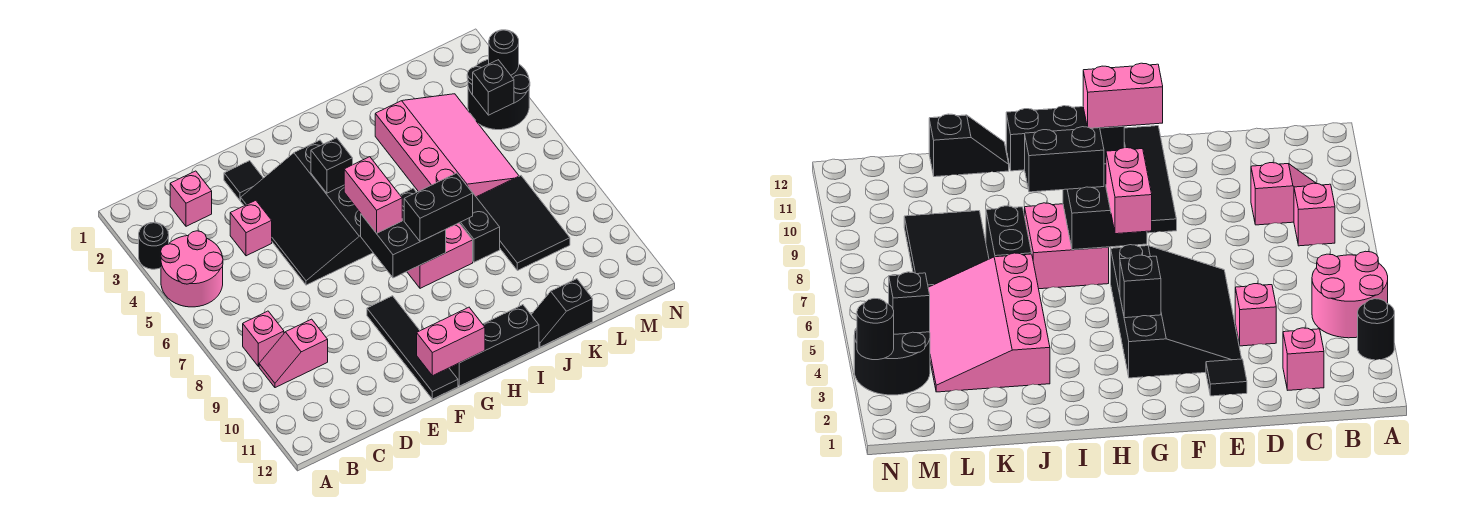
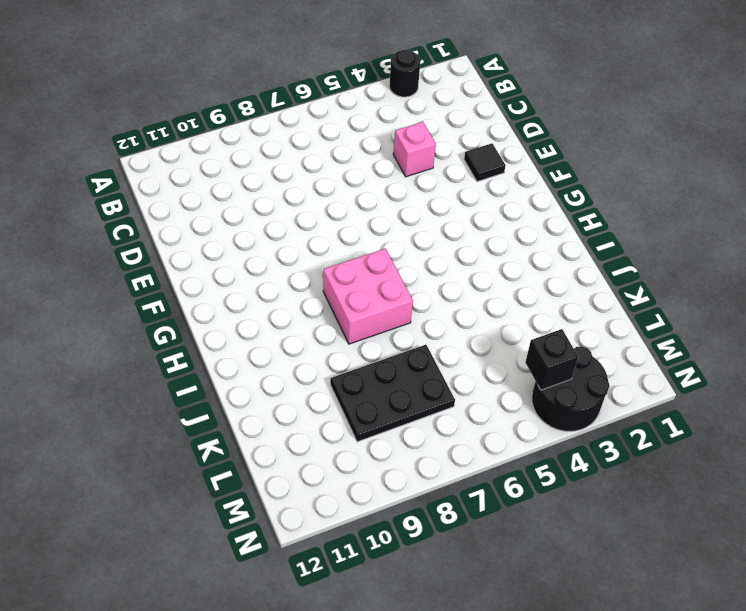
black plate K7:L9 level 1 -> black tile K7:L9 level 1
none -> pink round brick A4:B5 level 1
none -> pink brick B8 level 1
none -> pink slope B9:C9 level 1 top C

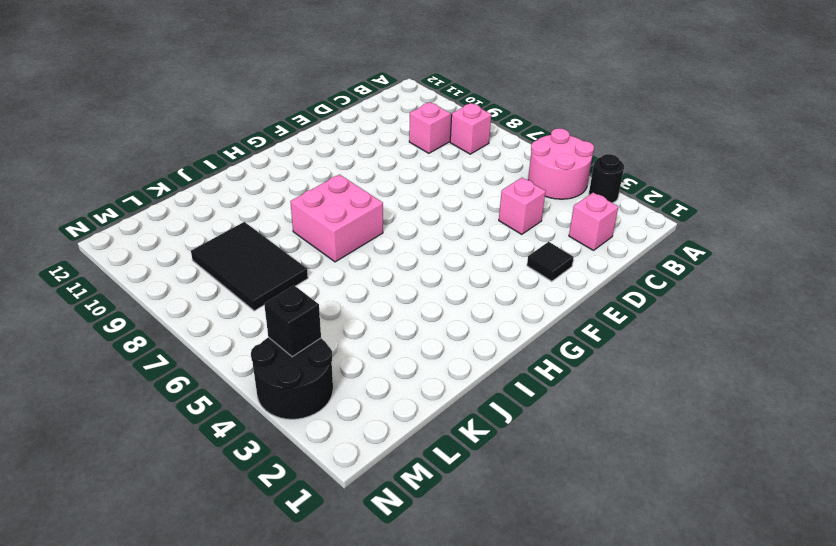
none -> black slope E3:G6 level 1 top G
none -> black tile F9:F12 level 1
none -> black brick G12:I12 level 1

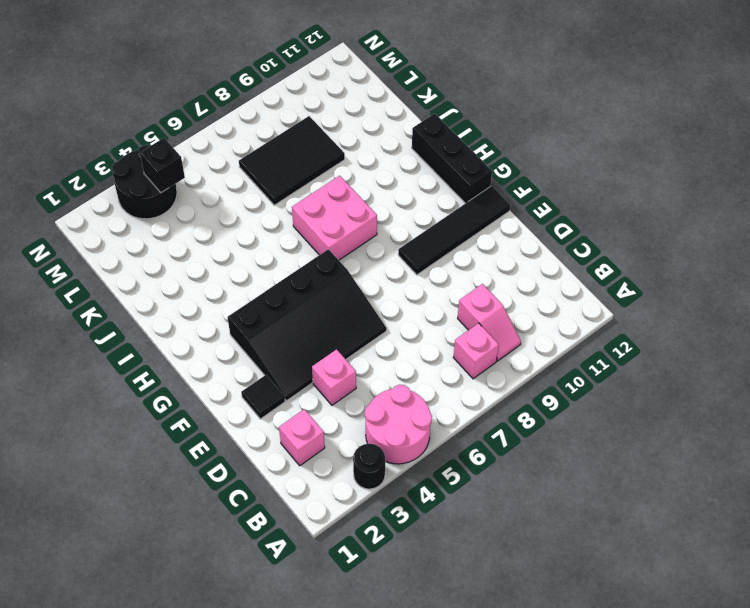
none -> pink slope J3:L6 level 1 top J
none -> black brick J7:J8 level 1
none -> black slope J12:K12 level 1 top K

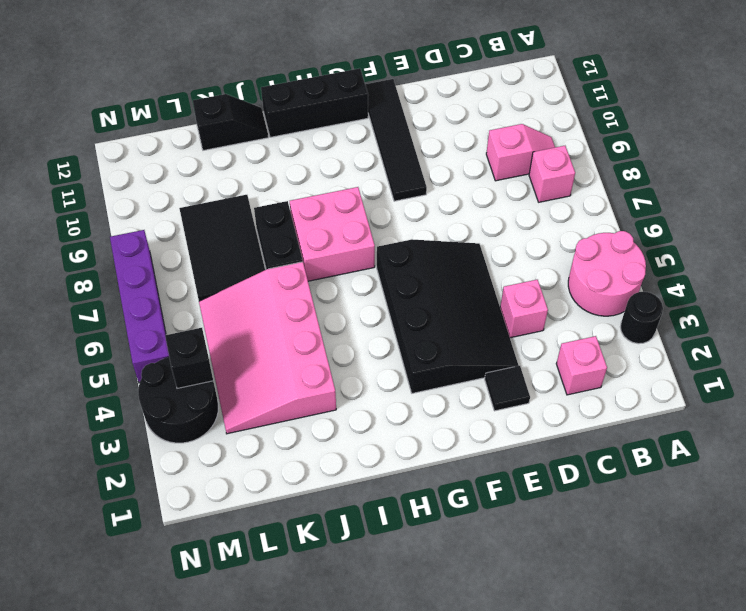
purple brick N5:N8 level 1 -> none
none -> pink brick F12:G12 level 2
none -> black brick G4 level 2
none -> black brick G7:H8 level 2

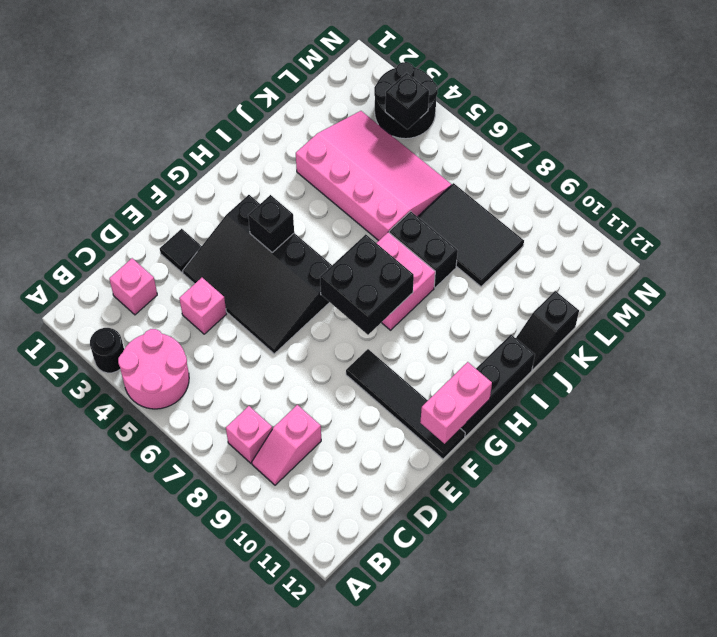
none -> black round brick N3 level 2
none -> pink brick G6:G7 level 3
none -> black brick H8:I8 level 3

